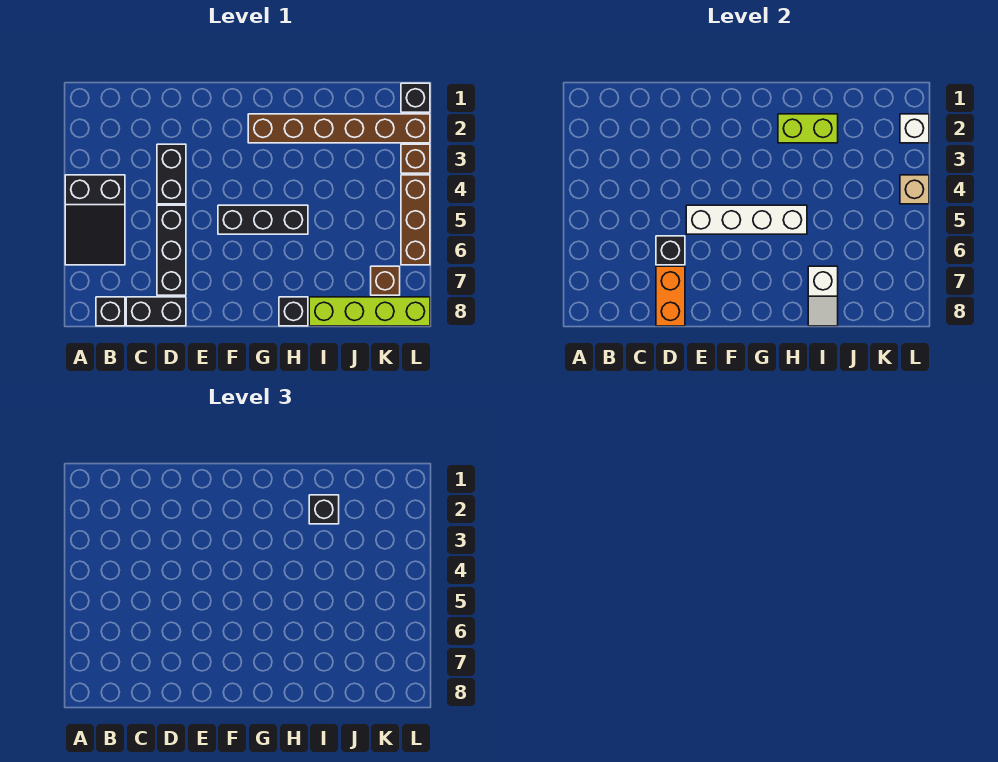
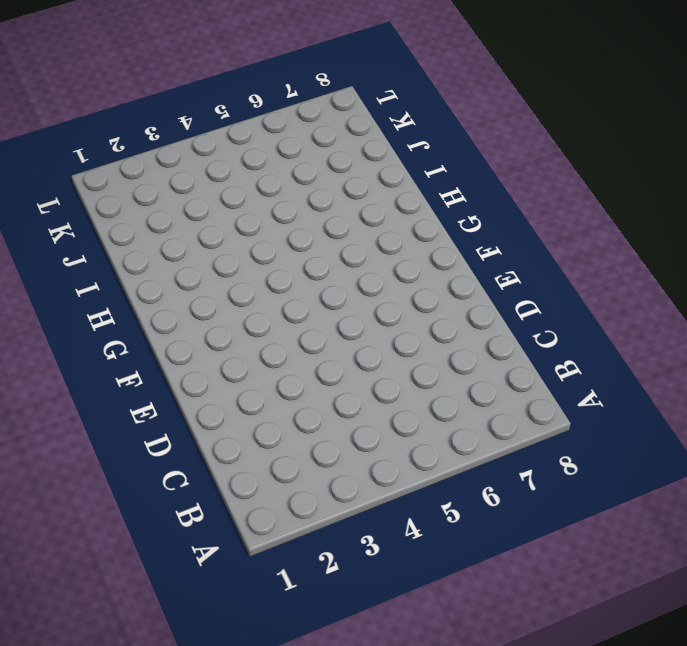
none -> black slope A4:B6 level 1 top 4
none -> black brick B8 level 1
none -> black brick C8:D8 level 1

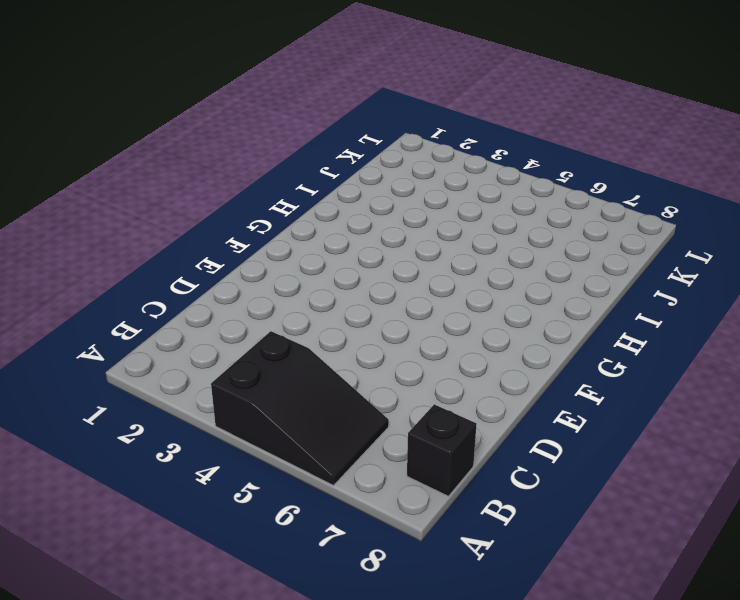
none -> black brick C8:D8 level 1
none -> black brick D3:D4 level 1
none -> black brick D5:D7 level 1

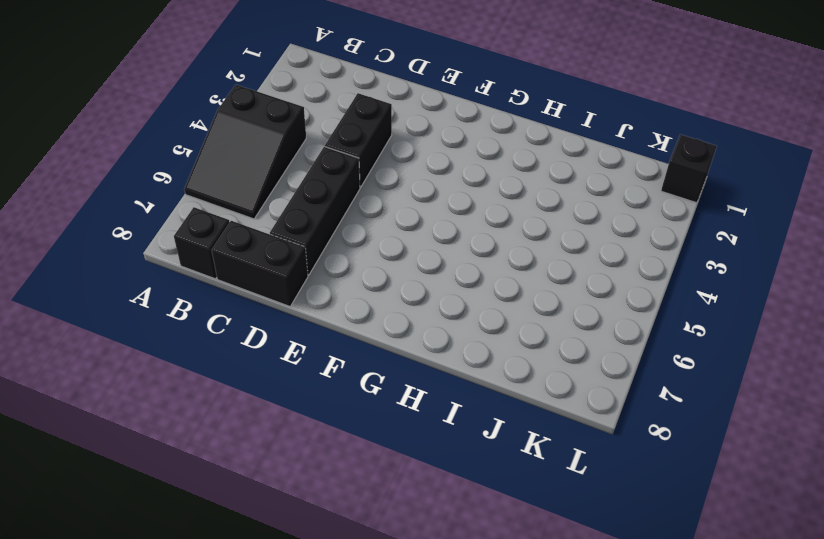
none -> black brick F5:H5 level 1
none -> brown brick G2:L2 level 1
none -> black brick H8 level 1

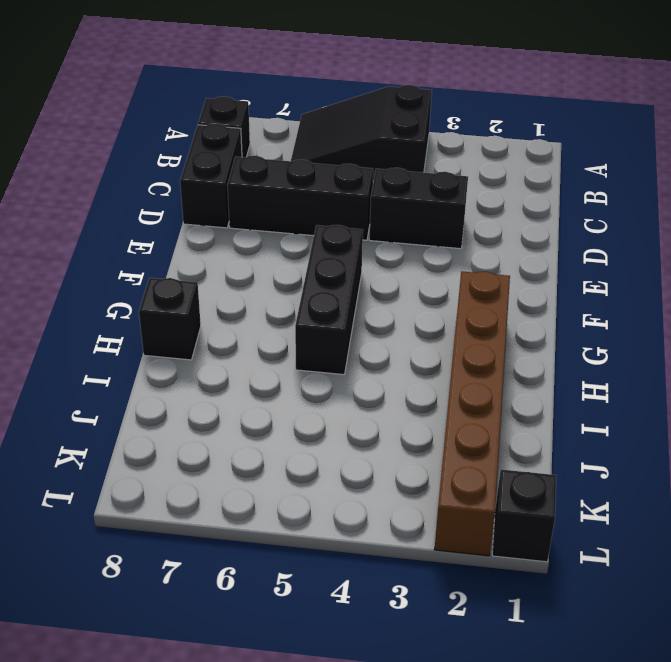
none -> lime brick I8:L8 level 1
none -> brown brick K7 level 1
none -> brown brick L3 level 1

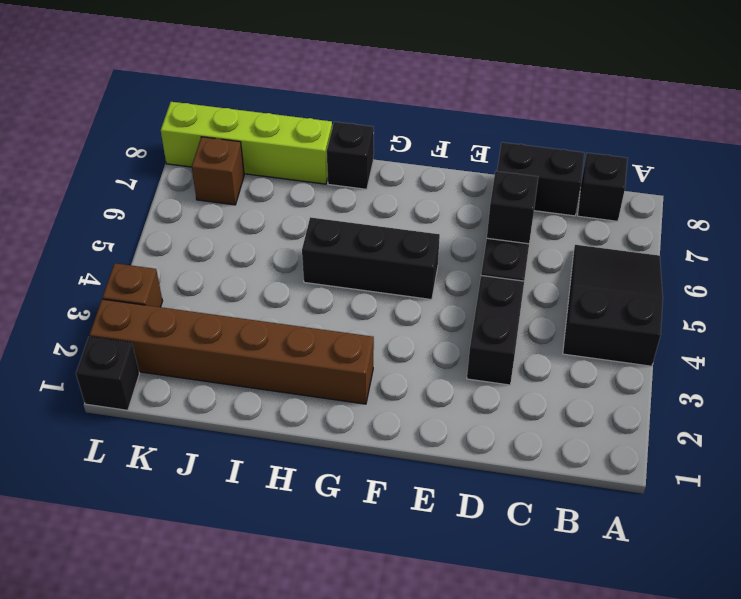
none -> brown brick L4:L6 level 1
none -> orange brick D7:D8 level 2
none -> white brick E5:H5 level 2

